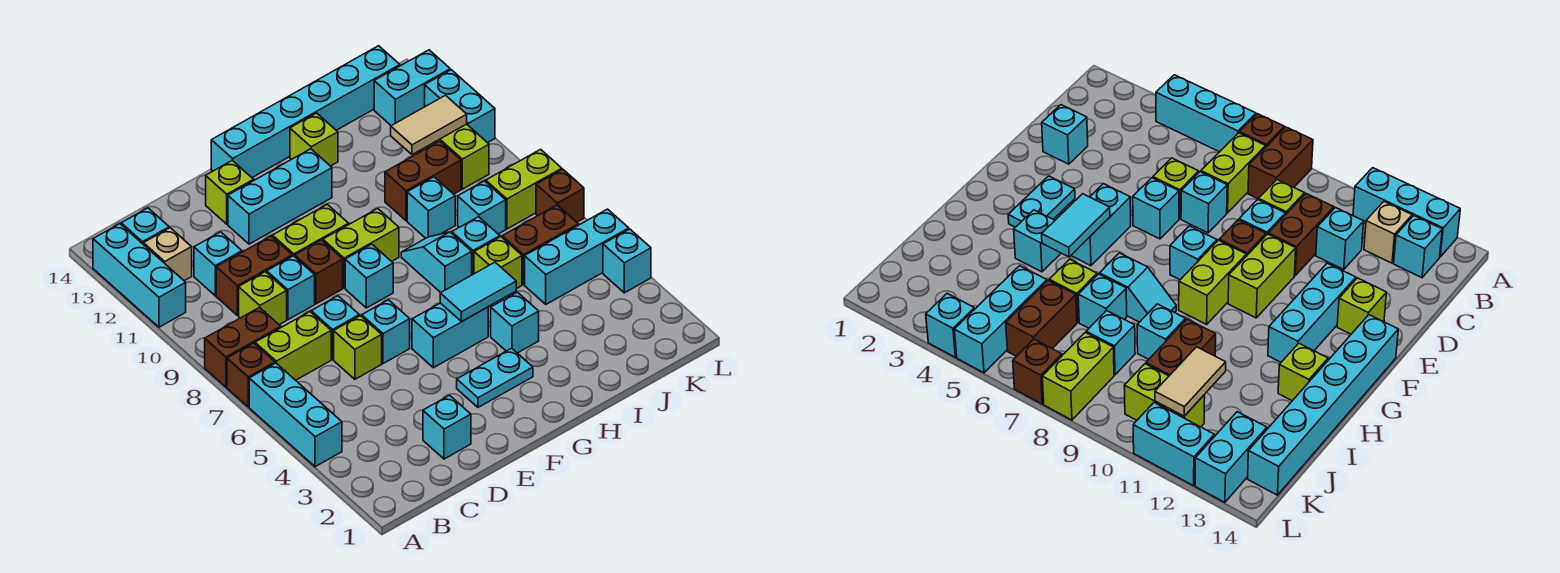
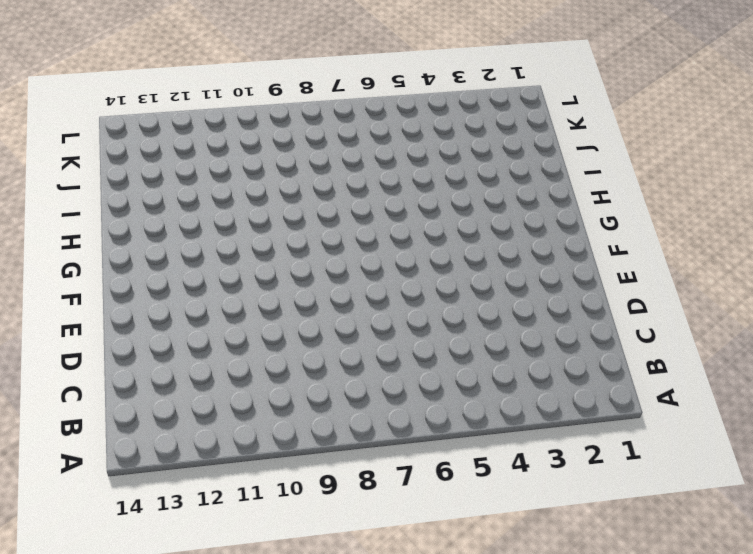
none -> cyan brick A4:A6 level 1
none -> brown brick A7 level 1
none -> brown brick A8:B8 level 1
none -> cyan brick A11:A13 level 1

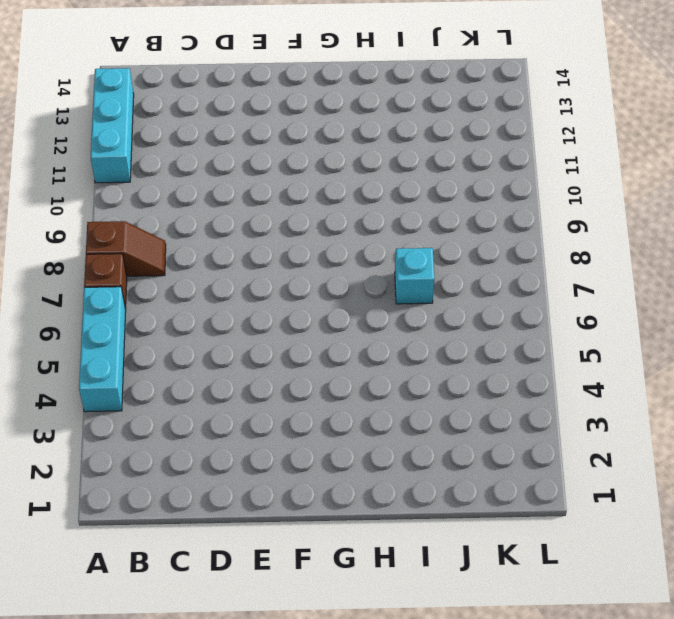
brown slope A8:B8 level 1 top A -> brown brick A8:B8 level 1
none -> lime brick B7:C7 level 1
none -> tan brick B12 level 1
none -> cyan brick B13 level 1
none -> lime brick C9 level 1

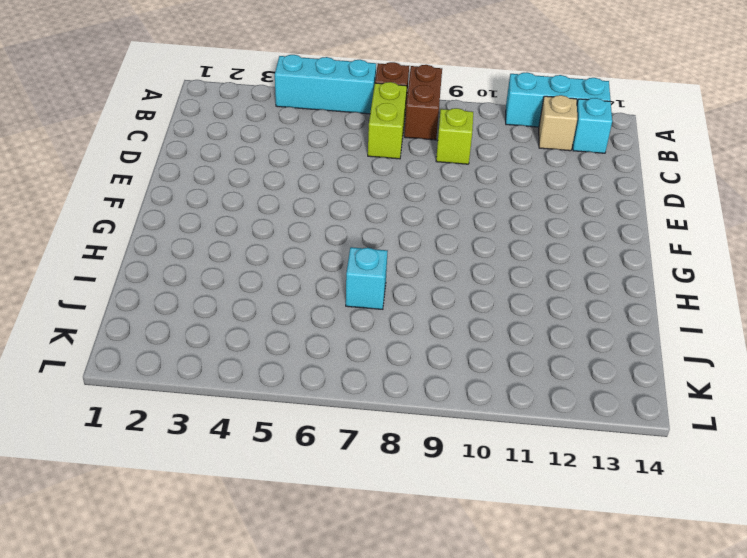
none -> brown brick C10:D10 level 1
none -> cyan brick C11 level 1
none -> cyan brick D2 level 1
none -> lime brick D6 level 1

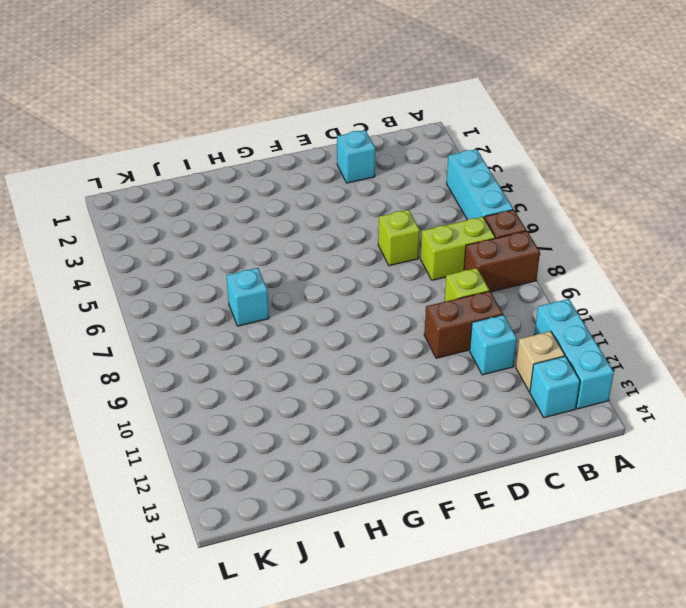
none -> cyan brick D7 level 1
none -> cyan brick D9 level 1
none -> cyan brick E6 level 1
none -> brown brick E9 level 1

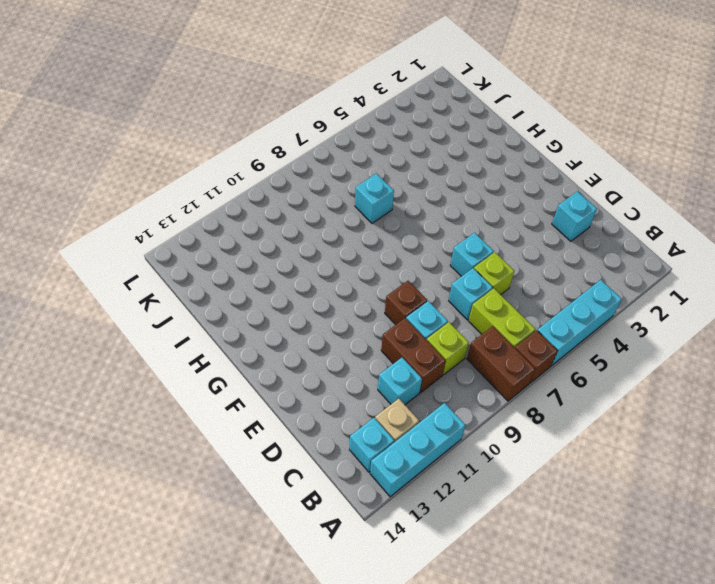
none -> lime brick E10:F10 level 1
none -> cyan brick E12:G12 level 1
none -> lime brick E13 level 1
none -> cyan plate F3:G3 level 1

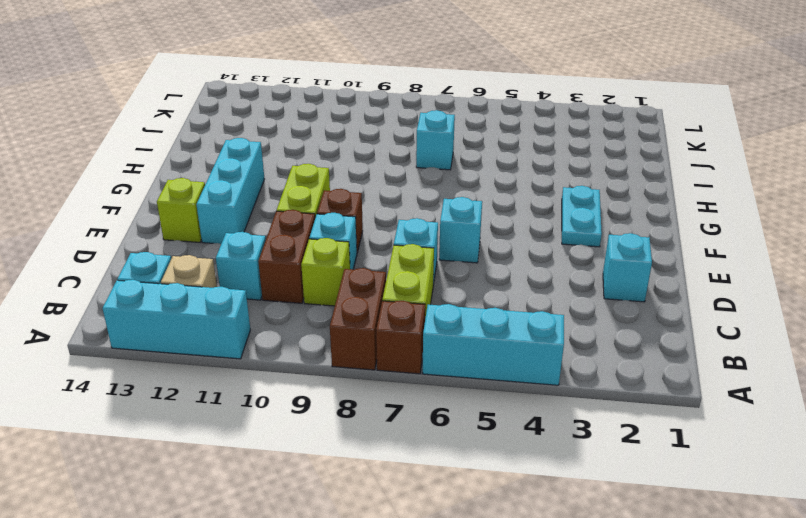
none -> lime brick D6 level 1
none -> cyan brick F5:G5 level 1
none -> cyan brick F8 level 1
none -> lime brick F9:G9 level 1

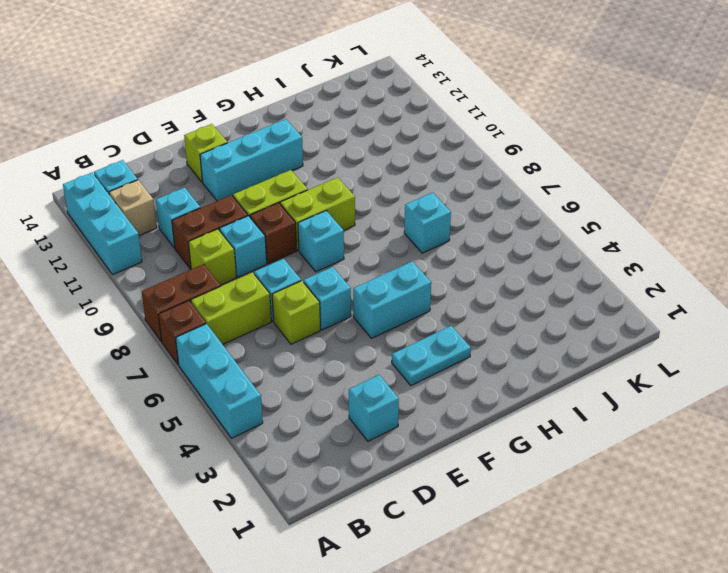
none -> cyan brick F14:K14 level 1
none -> cyan brick H4 level 1
none -> cyan slope H7:H8 level 1 top 7
none -> lime brick H13 level 1

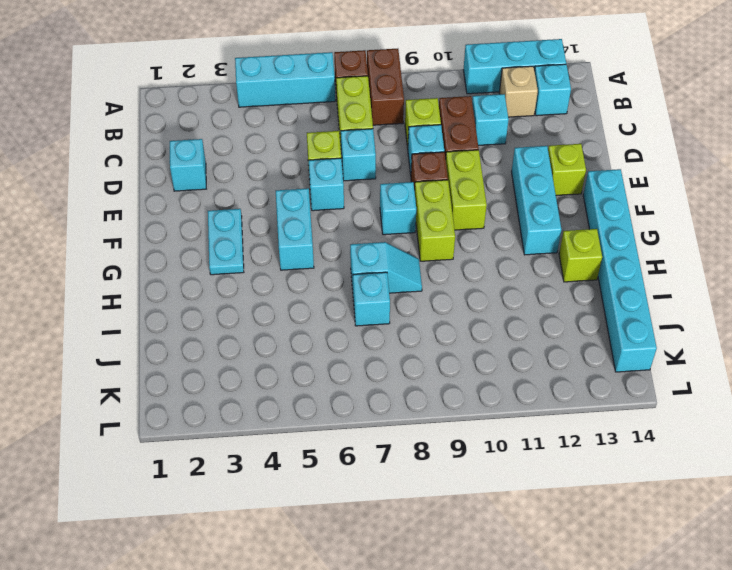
none -> cyan brick H4 level 1
none -> lime brick I6 level 1
none -> cyan brick I9 level 1
none -> brown brick I10:J10 level 1

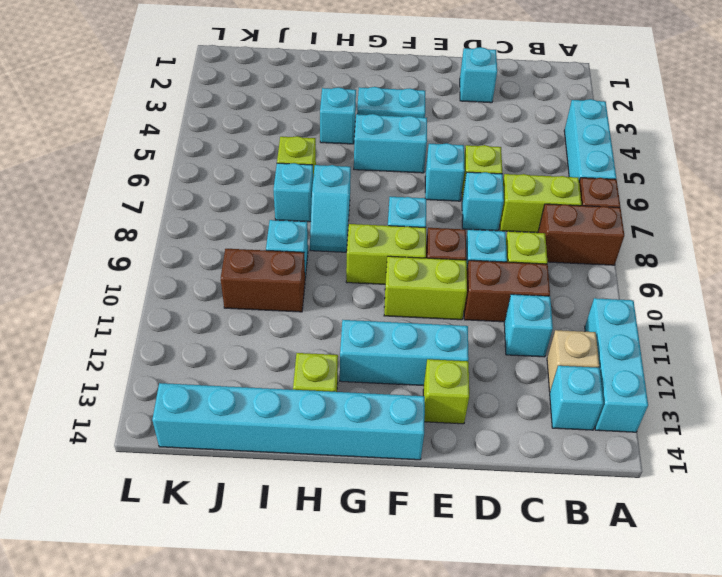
none -> cyan brick J5:L5 level 1
none -> brown brick J6:K6 level 1
none -> cyan brick J8 level 1
none -> lime brick K8:L8 level 1

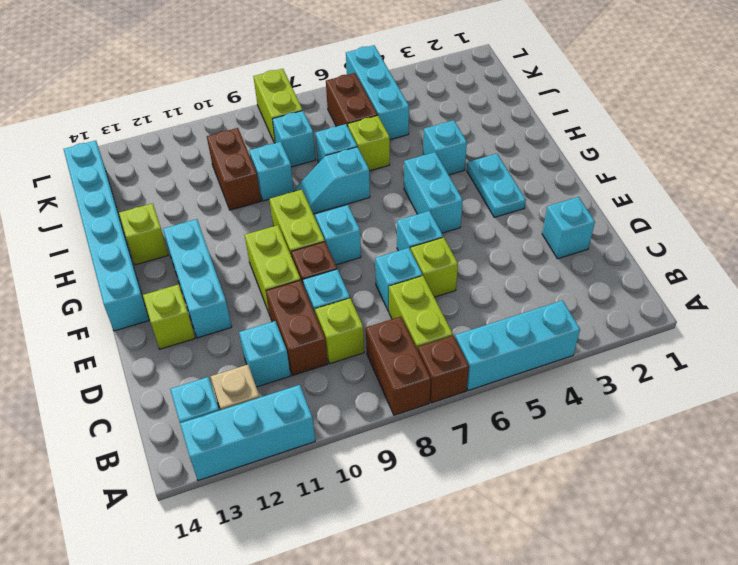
none -> lime brick K10:K11 level 1
none -> cyan brick K13:L13 level 1
none -> cyan brick L4 level 1
none -> brown brick L7 level 1

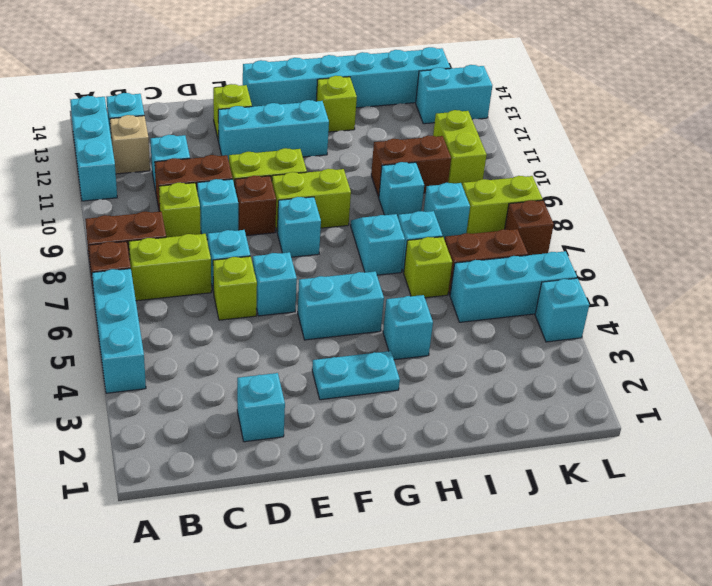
none -> cyan brick L11:L12 level 1
none -> cyan tile G5:H5 level 2
none -> tan tile J11:K11 level 2

